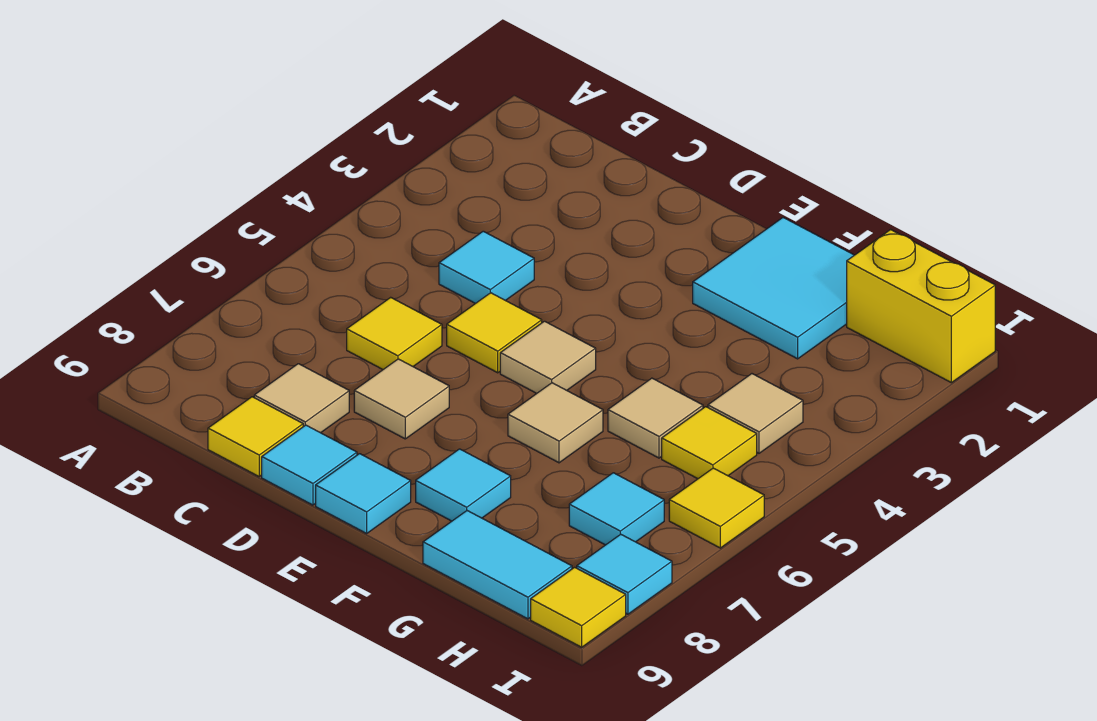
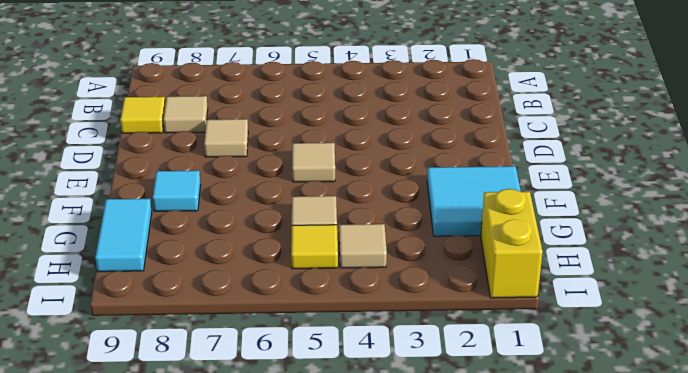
none -> cyan tile C4 level 1
none -> yellow tile C6 level 1
none -> yellow tile D5 level 1

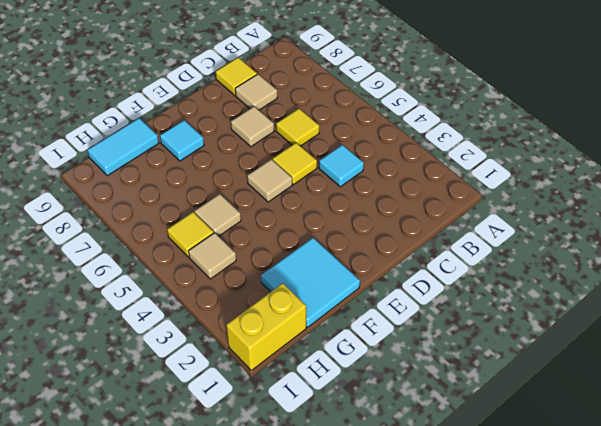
none -> cyan tile D9 level 1
none -> cyan tile E9 level 1
none -> tan tile F6 level 1

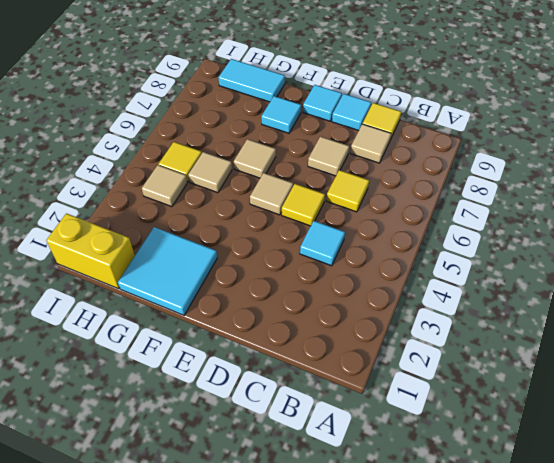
none -> cyan tile H7 level 1
none -> yellow tile I6 level 1
none -> cyan tile I8 level 1

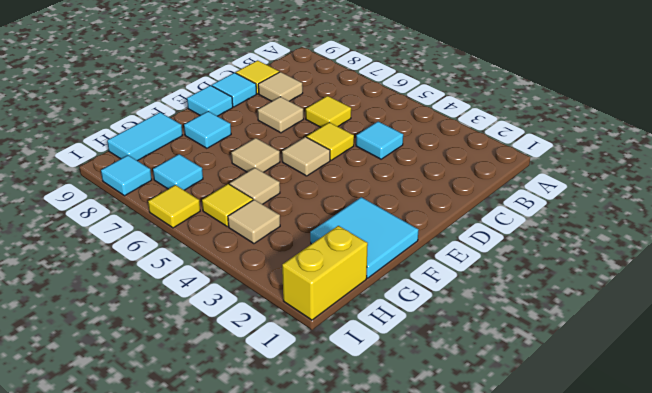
none -> yellow tile I9 level 1

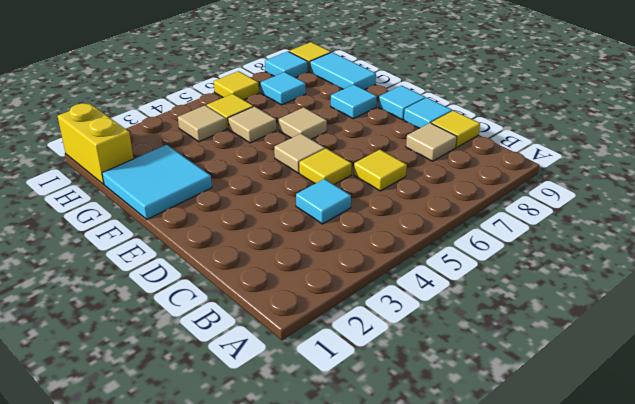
none -> tan tile D7 level 1

